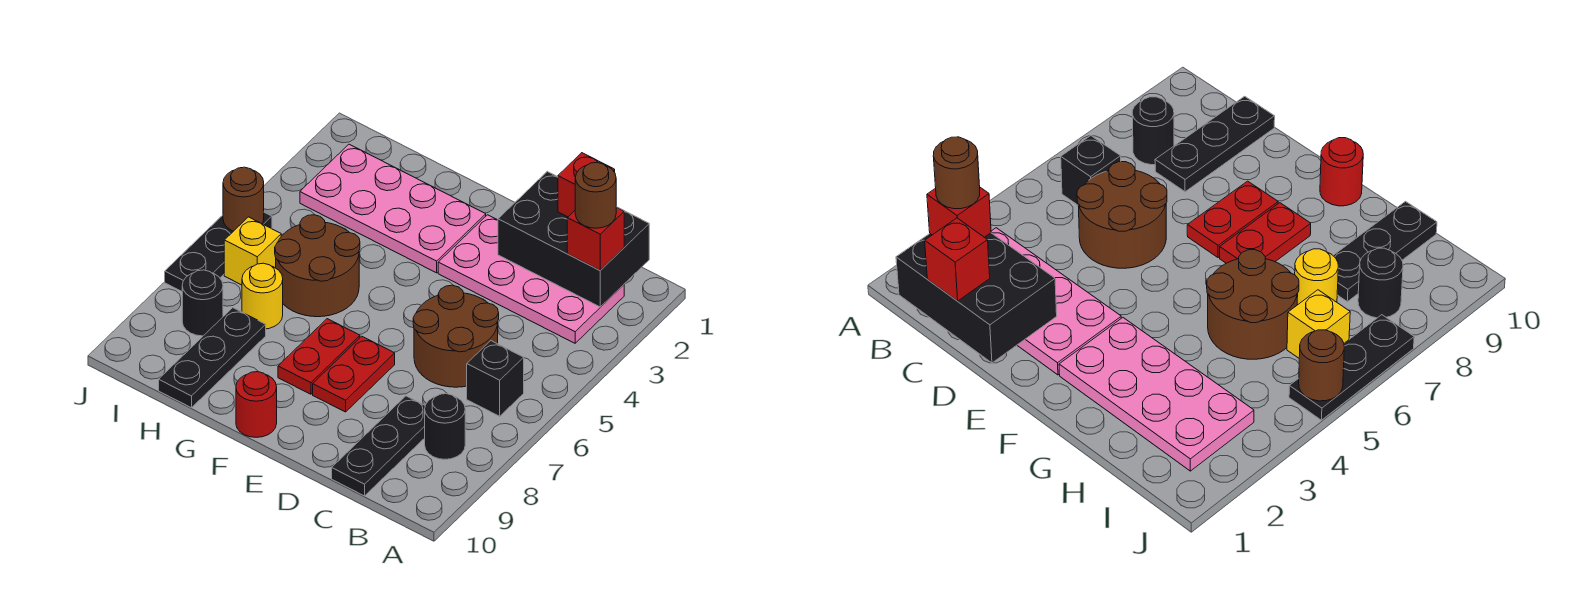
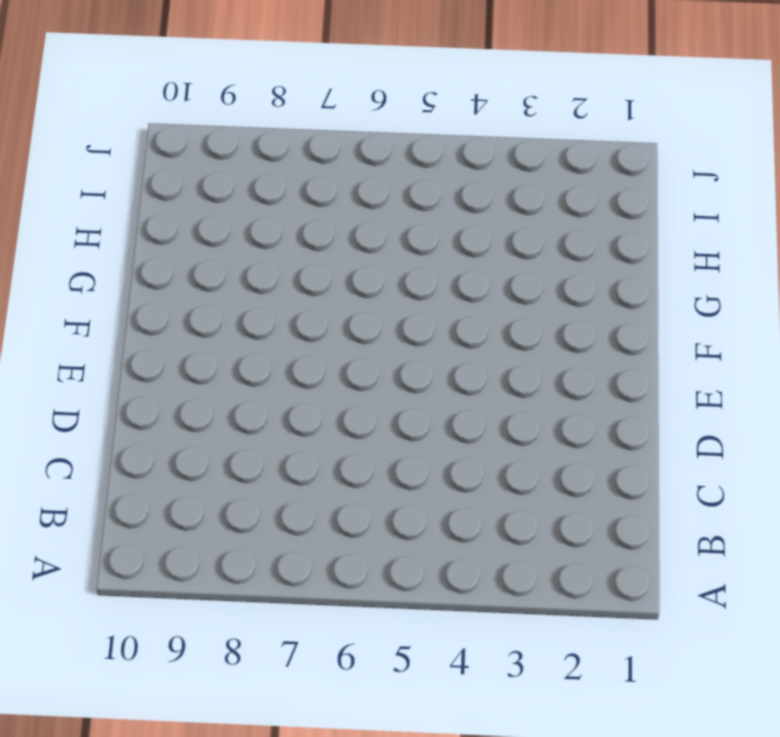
none -> pink plate B2:E3 level 1
none -> black brick B6 level 1
none -> black round brick B8 level 1

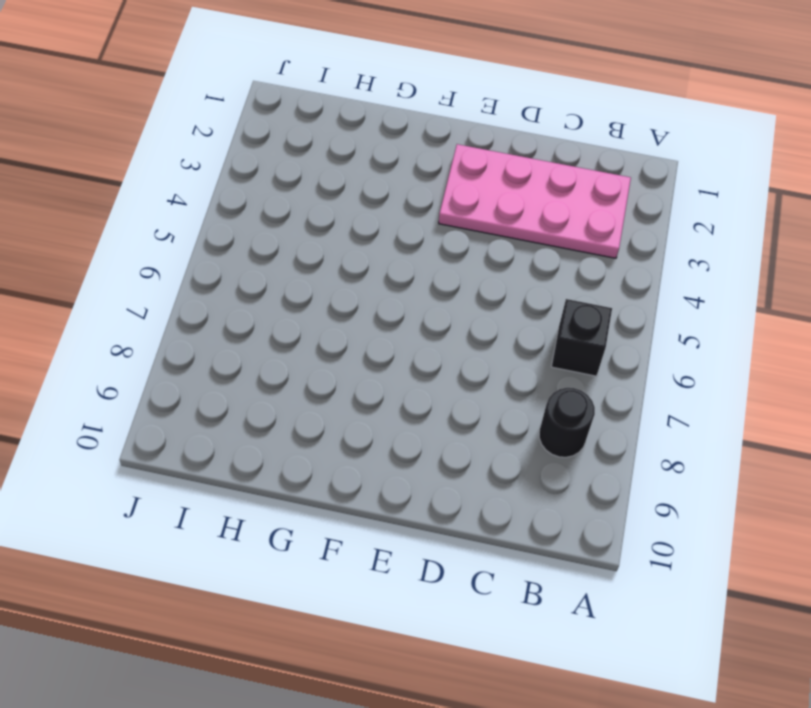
none -> brown round brick C5:D6 level 1
none -> black plate C8:C10 level 1
none -> red plate E7:E8 level 1

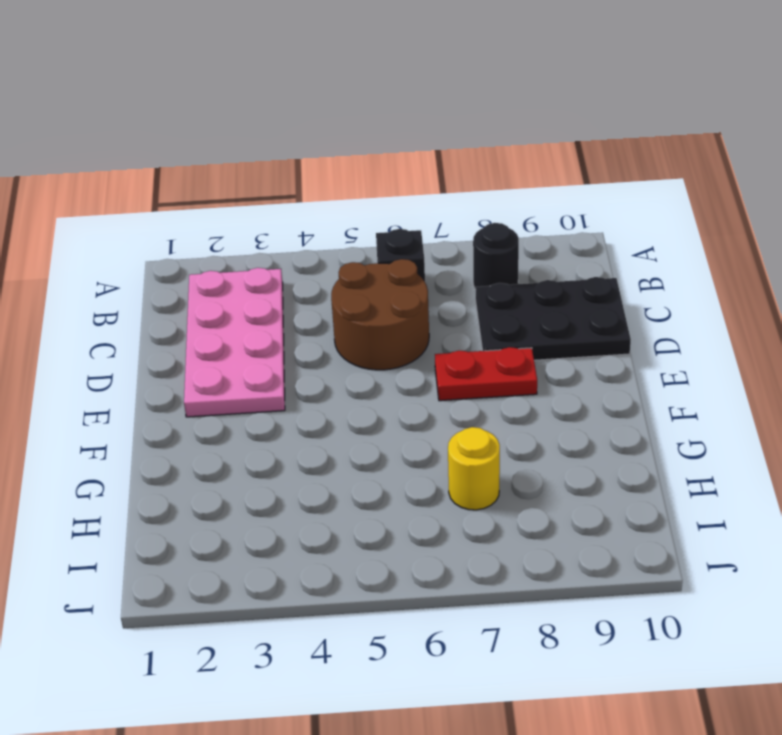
black plate C8:D10 level 1 -> black plate C8:C10 level 1
none -> pink plate F2:I3 level 1
none -> red plate F7:F8 level 1
none -> red round brick F10 level 1

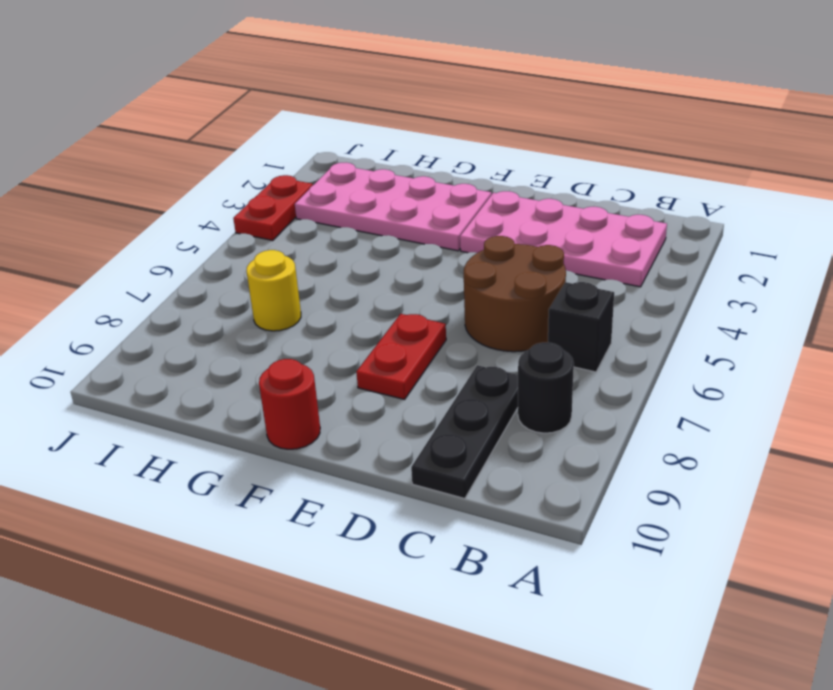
red plate J3:J4 level 1 -> red plate F7:F8 level 1
none -> brown round brick G5:H6 level 1
none -> black plate H8:H10 level 1
none -> yellow brick I6 level 1

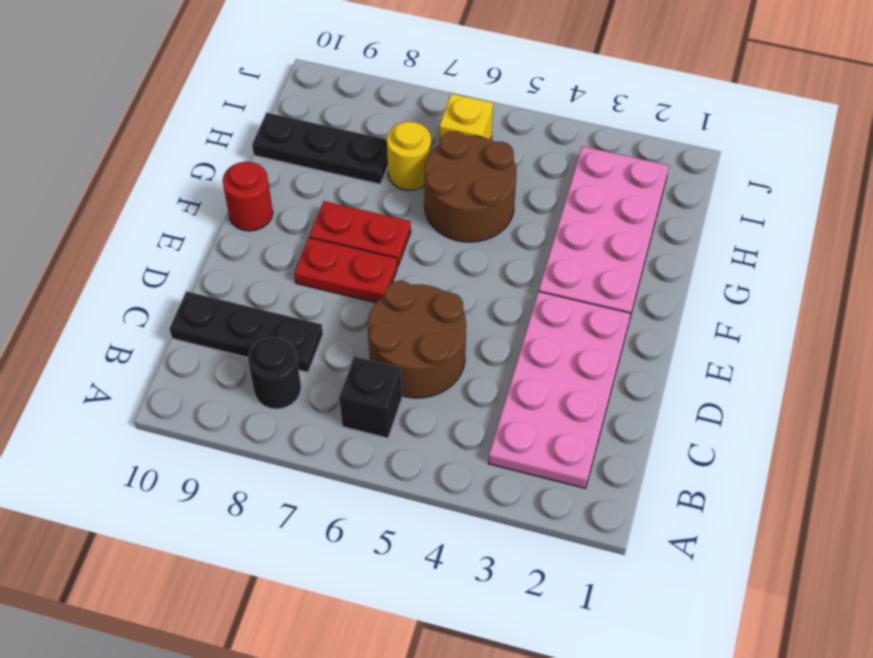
none -> black round brick I8 level 1
none -> black plate J5:J7 level 1
none -> black brick B1:D2 level 2

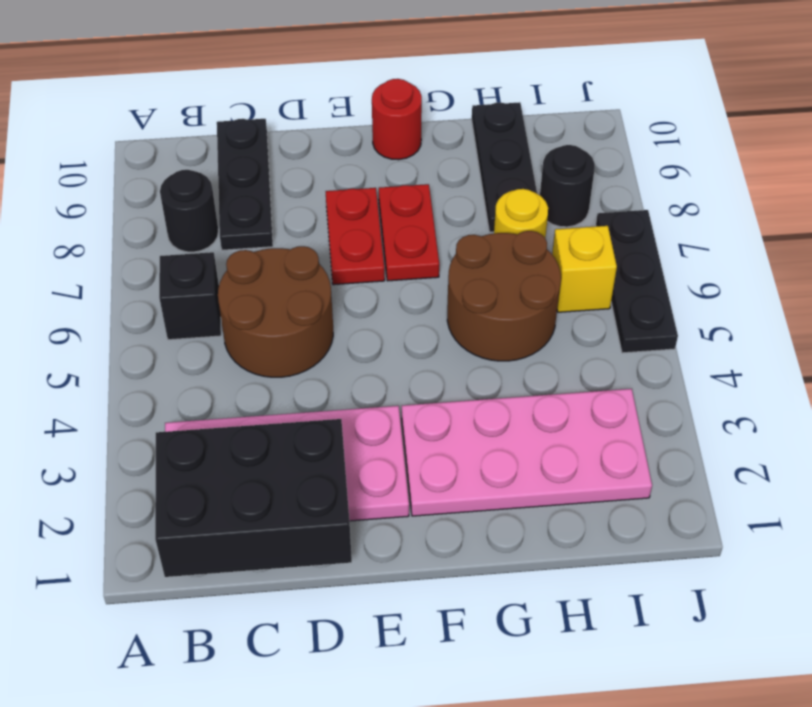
none -> brown round brick J5 level 2
none -> red brick B2 level 3
none -> red brick C1 level 3

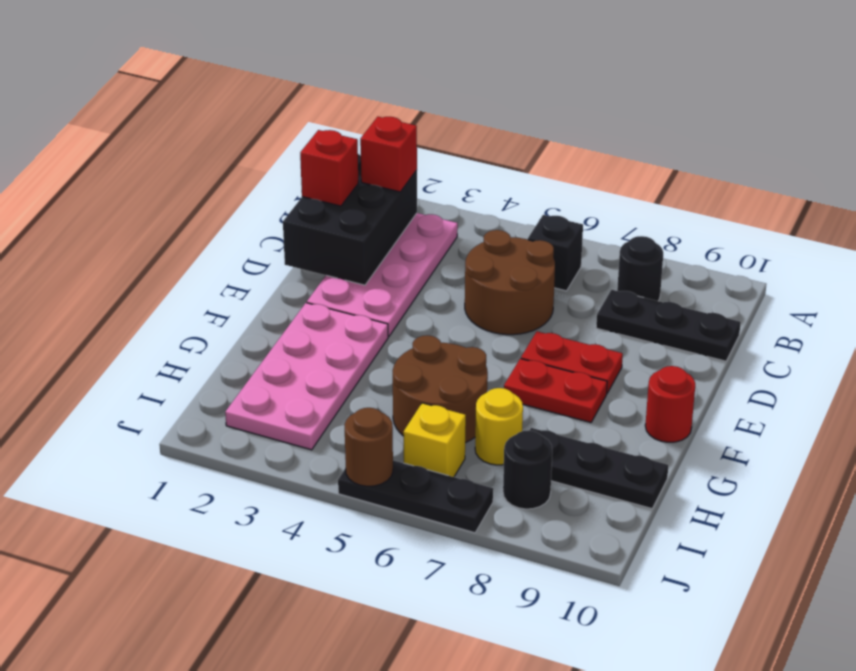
none -> brown round brick B2 level 4

